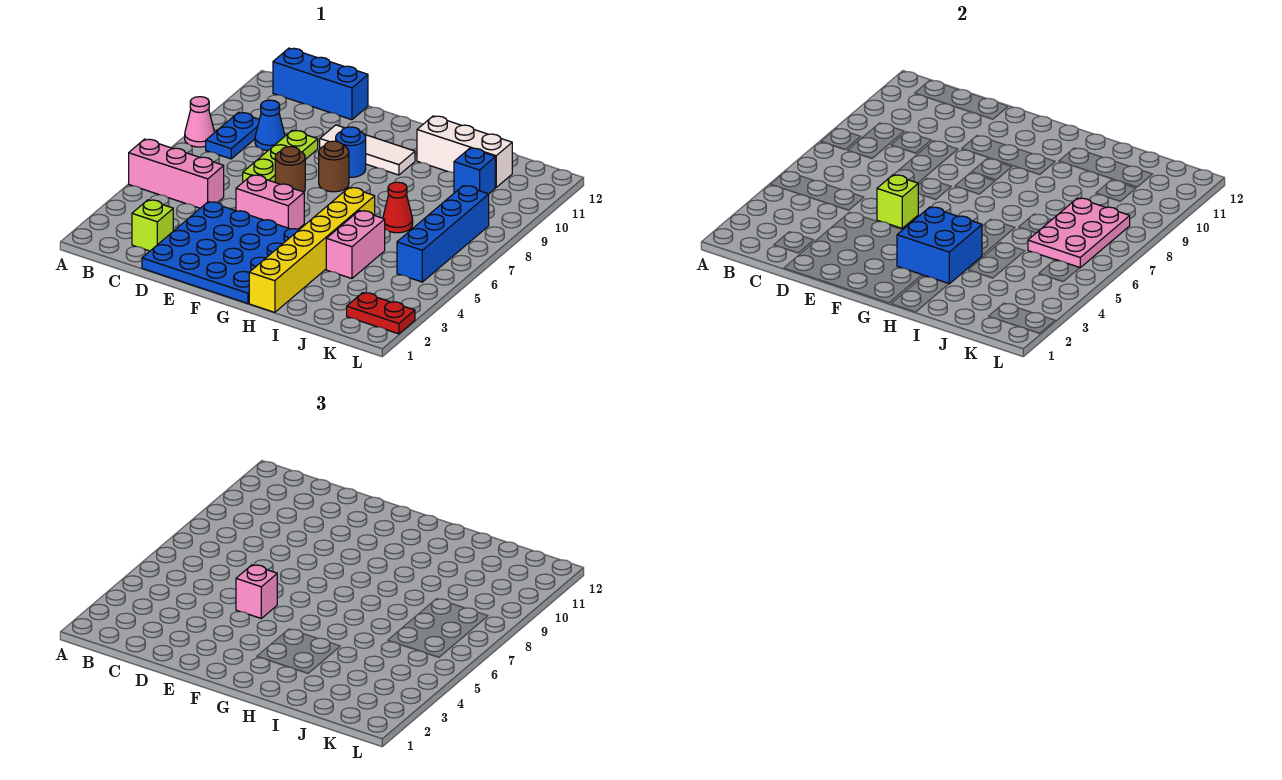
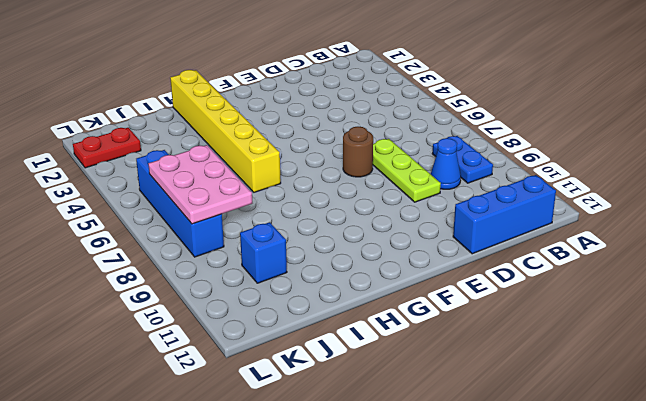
none -> pink brick A5:C5 level 1
none -> pink cone A8 level 1
none -> lime brick C2 level 1

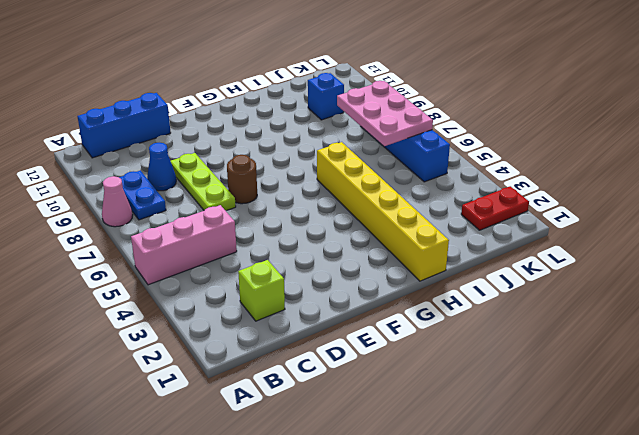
none -> blue plate D1:G4 level 1
none -> pink brick E5:F5 level 1
none -> white tile E10:G10 level 1

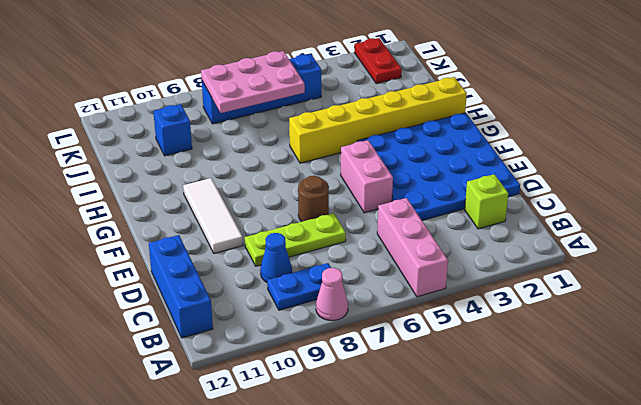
none -> brown round brick F8 level 1
none -> blue round brick F9 level 1
none -> white brick H11:J11 level 1

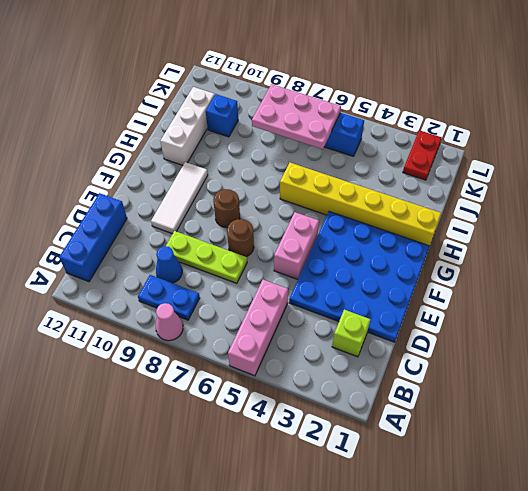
none -> blue round brick F9 level 1
none -> pink brick I4:I5 level 1
none -> red cone I7 level 1

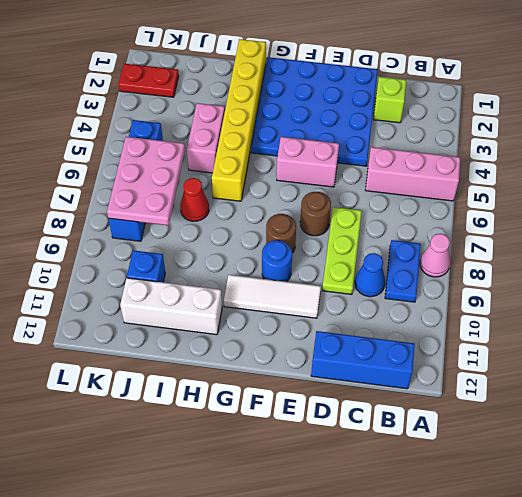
none -> lime brick E5 level 2
none -> blue brick G3:H4 level 2
none -> pink brick E5 level 3

